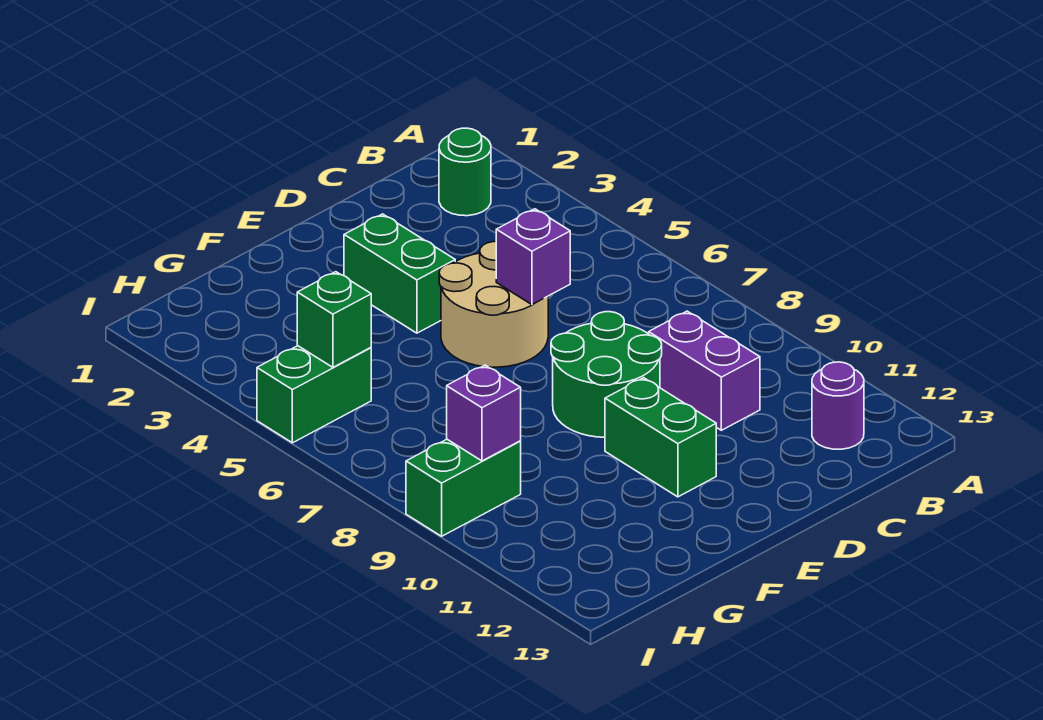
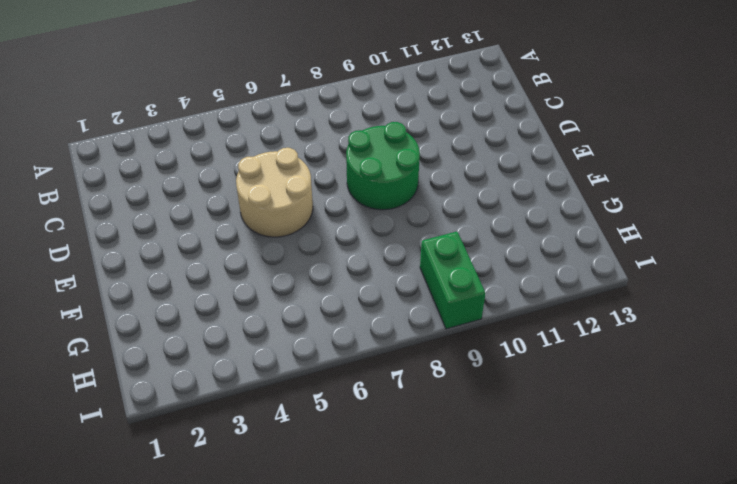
none -> green round brick B2 level 1
none -> purple round brick B12 level 1
none -> purple brick C9:C10 level 1

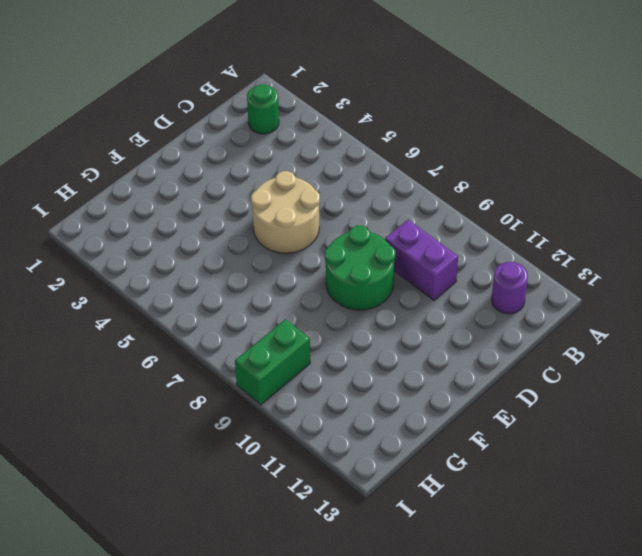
none -> green brick E3:E4 level 1
none -> green brick E10:E11 level 1
none -> green brick H5:I5 level 1

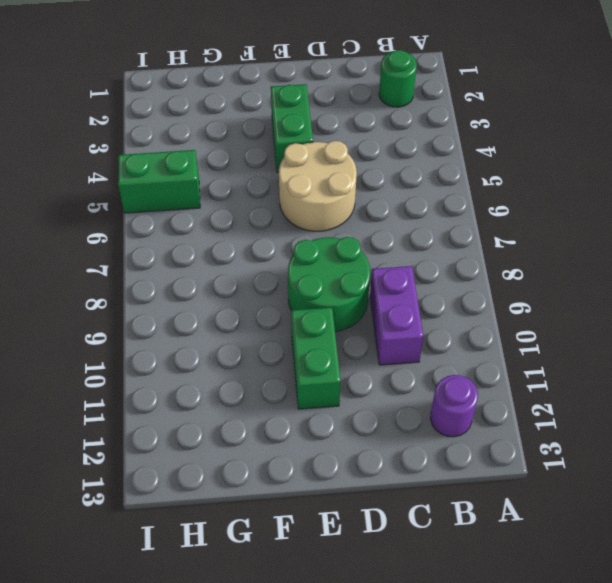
none -> green brick H9:I9 level 1
none -> purple brick D6 level 2
none -> green brick H5 level 2

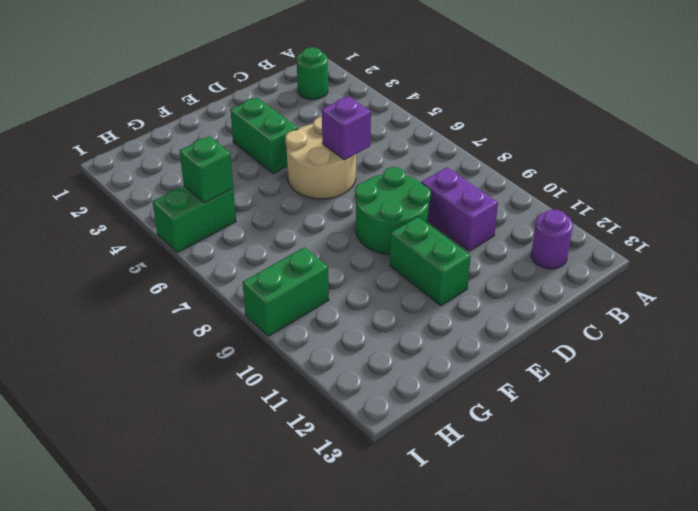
none -> purple brick H9 level 2

